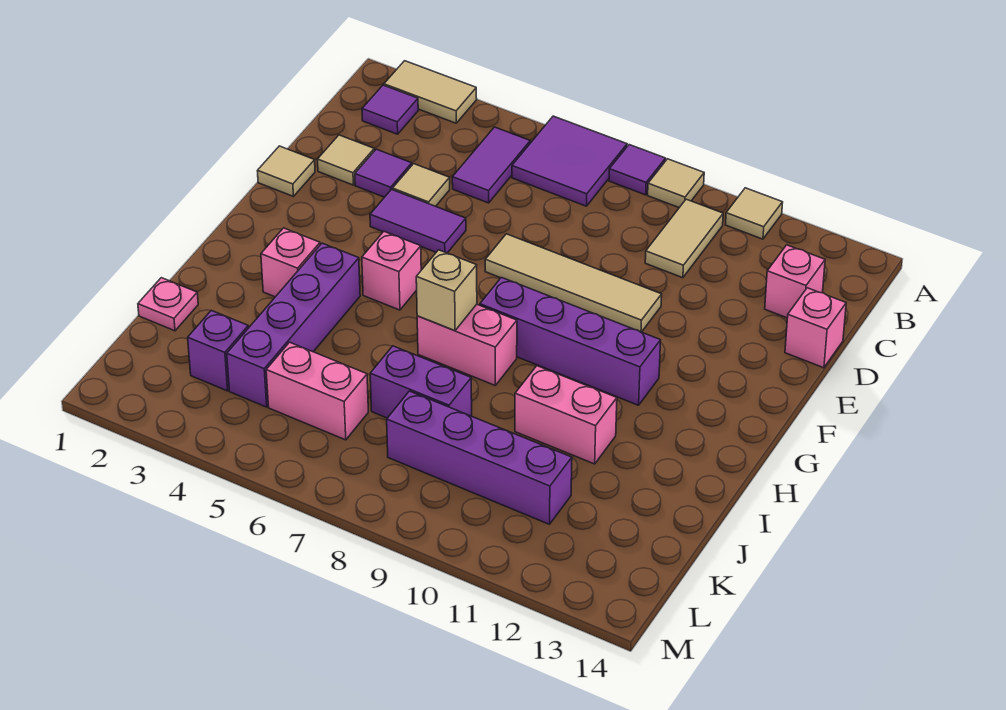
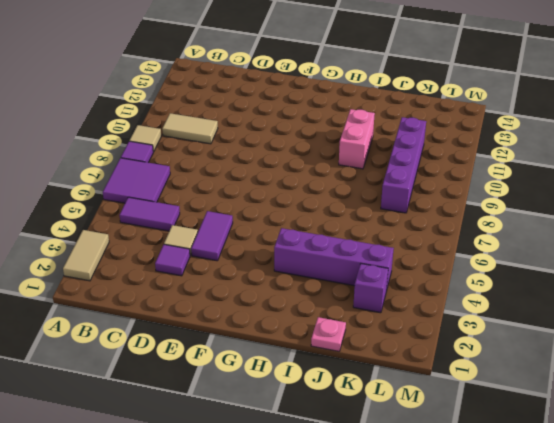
none -> tan tile A11 level 1
none -> purple tile B2 level 1
none -> pink brick C13 level 1

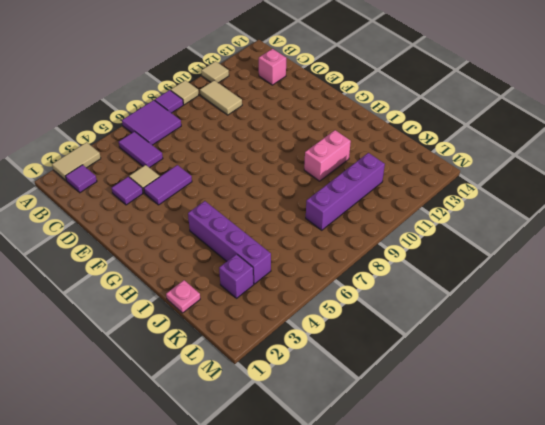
none -> tan tile D2 level 1
none -> pink brick D14 level 1
none -> tan tile E1 level 1

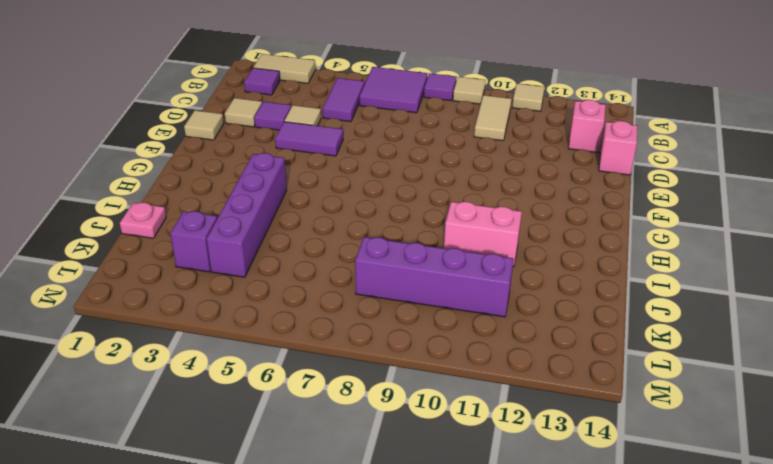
none -> tan tile E7:E10 level 1
none -> pink brick G5 level 1
none -> purple brick G8:G11 level 1

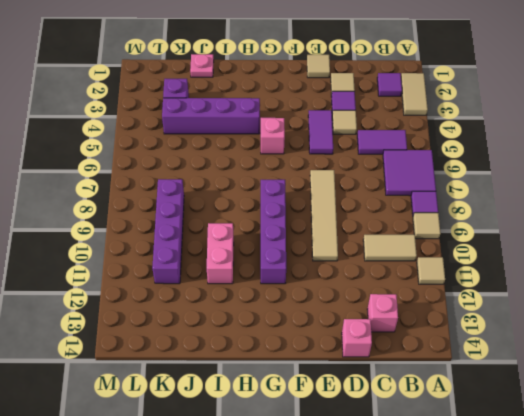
none -> pink brick H3 level 1
none -> pink brick H7:H8 level 1
none -> purple brick J7:J8 level 1

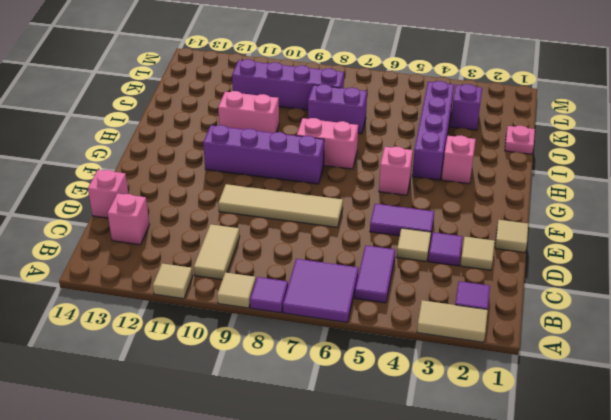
none -> pink brick K5:K6 level 1
none -> tan brick H7 level 2

